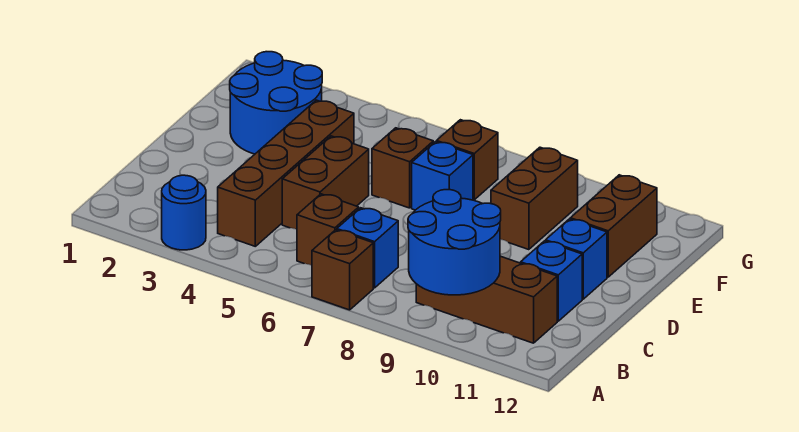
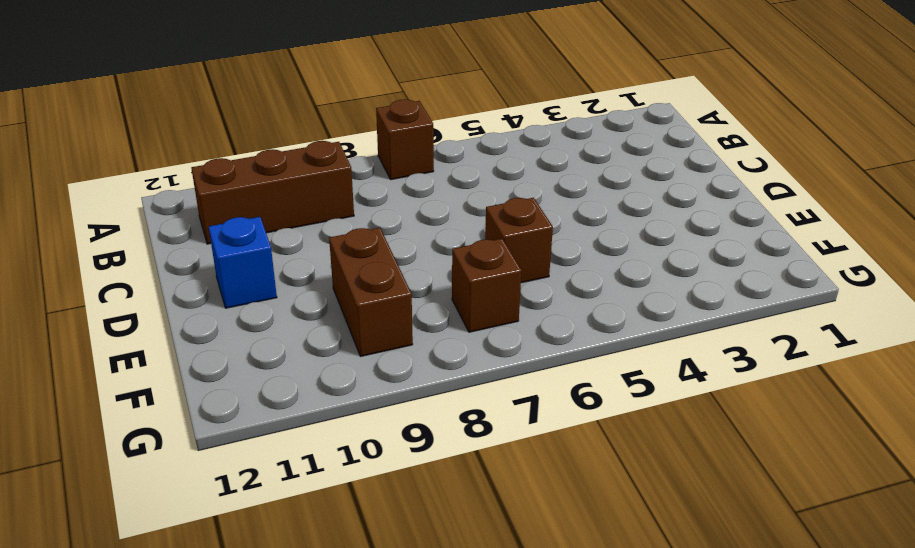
none -> blue round brick A3 level 1
none -> brown brick B4:E4 level 1
none -> brown brick B6 level 1

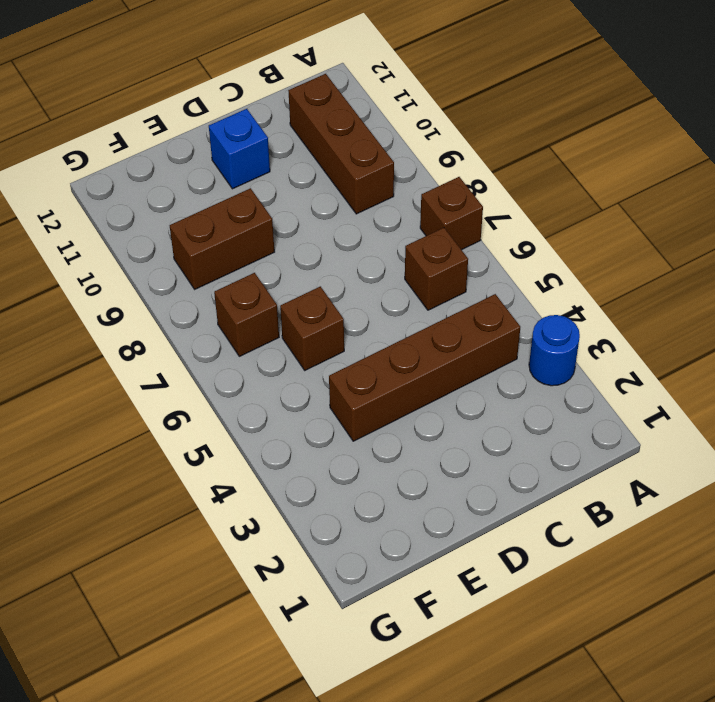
none -> blue brick B7 level 1
none -> brown brick C5:D5 level 1
none -> blue brick C11 level 1

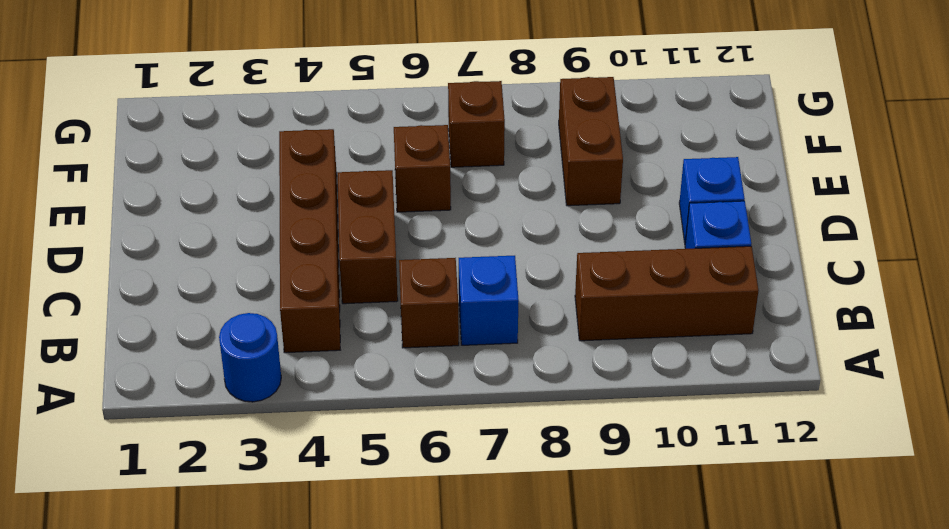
none -> brown brick A7 level 1
none -> blue round brick E2:F3 level 1
none -> blue brick E7 level 1

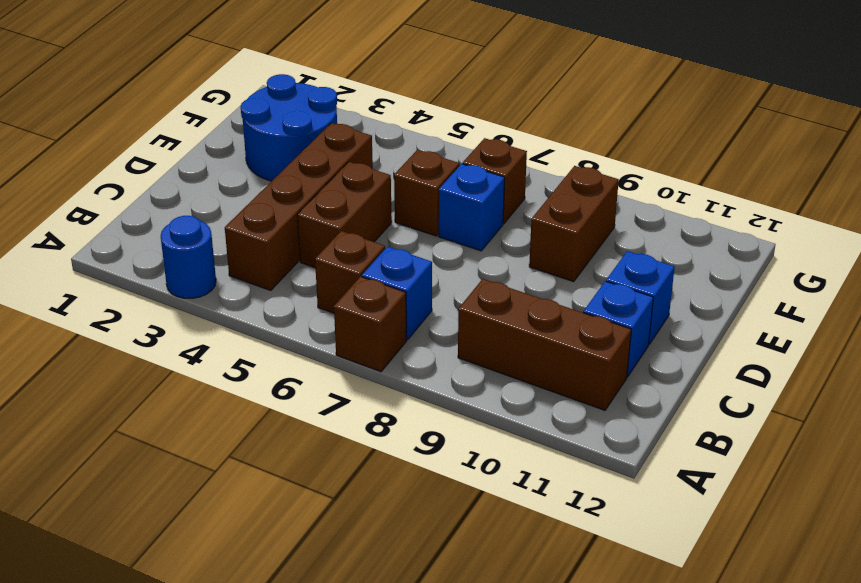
none -> brown brick E11:F11 level 1
none -> blue round brick A9:B10 level 2

